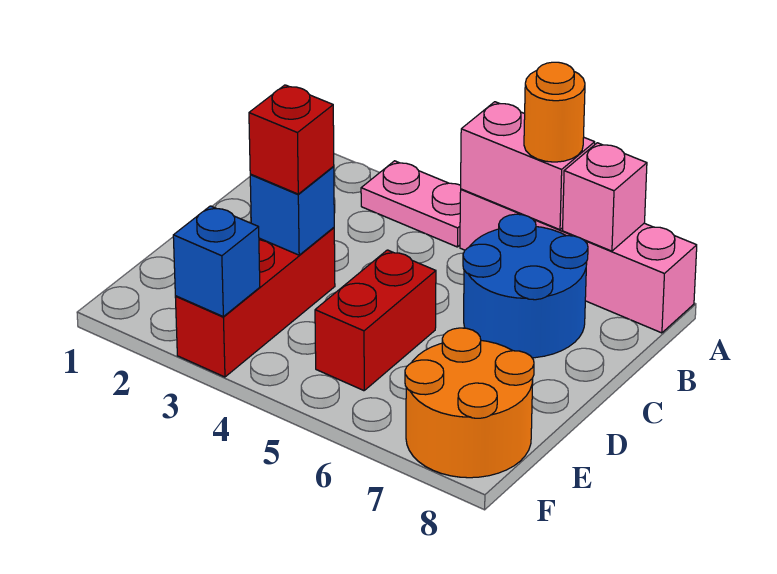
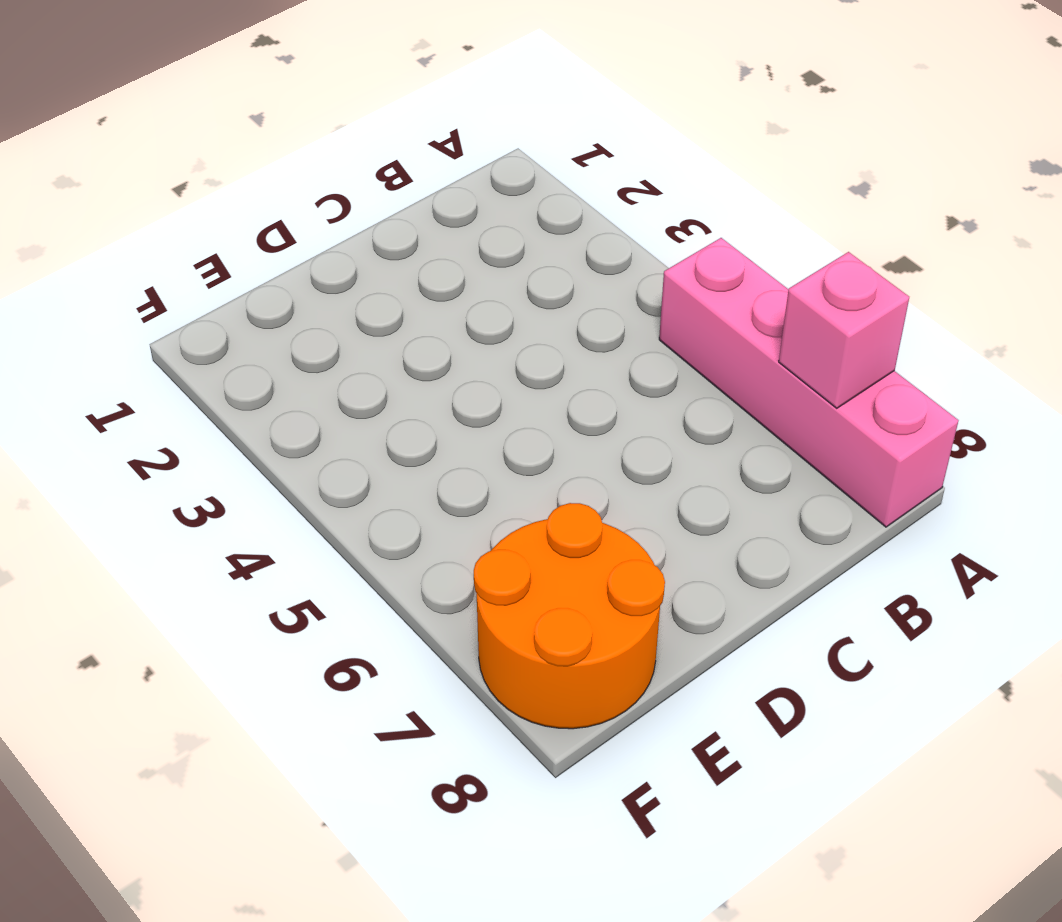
none -> pink plate A3:A4 level 1
none -> blue round brick B6:C7 level 1
none -> red brick D3:F3 level 1

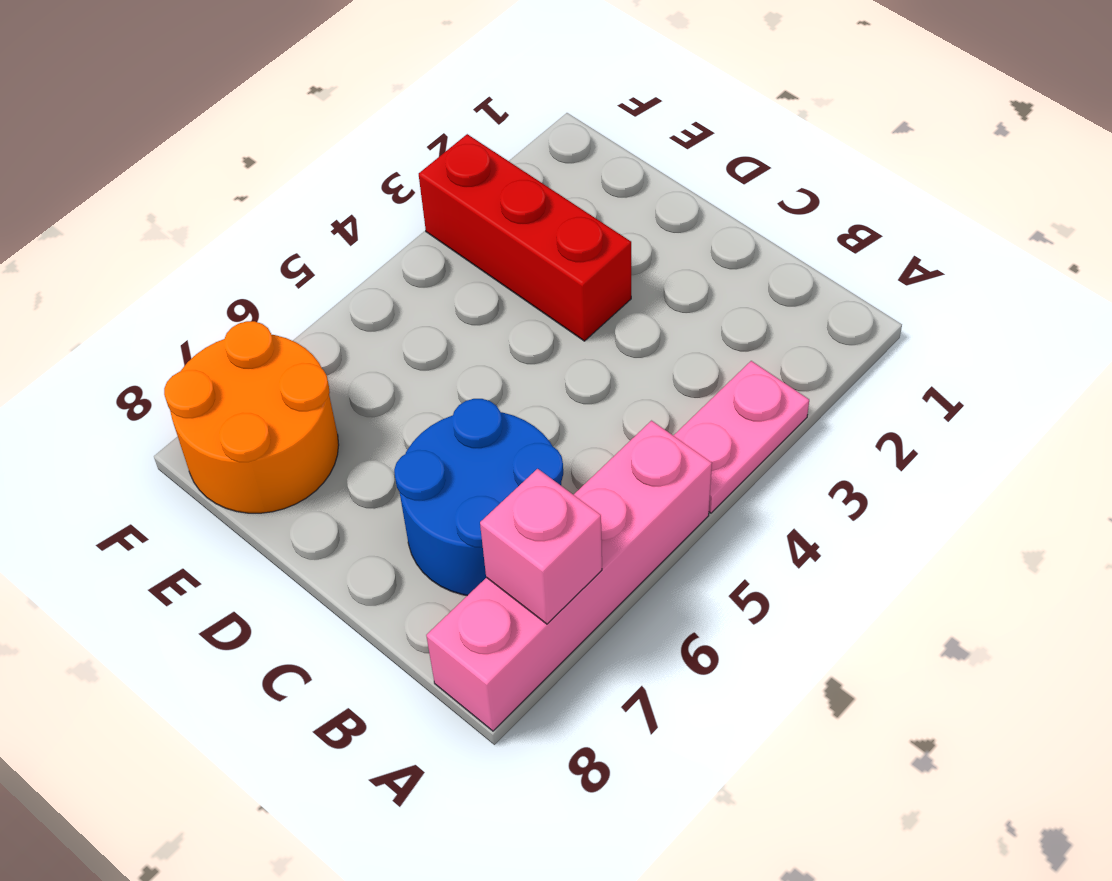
none -> red brick D5:E5 level 1
none -> pink brick A5:A6 level 2
none -> blue brick D3 level 2

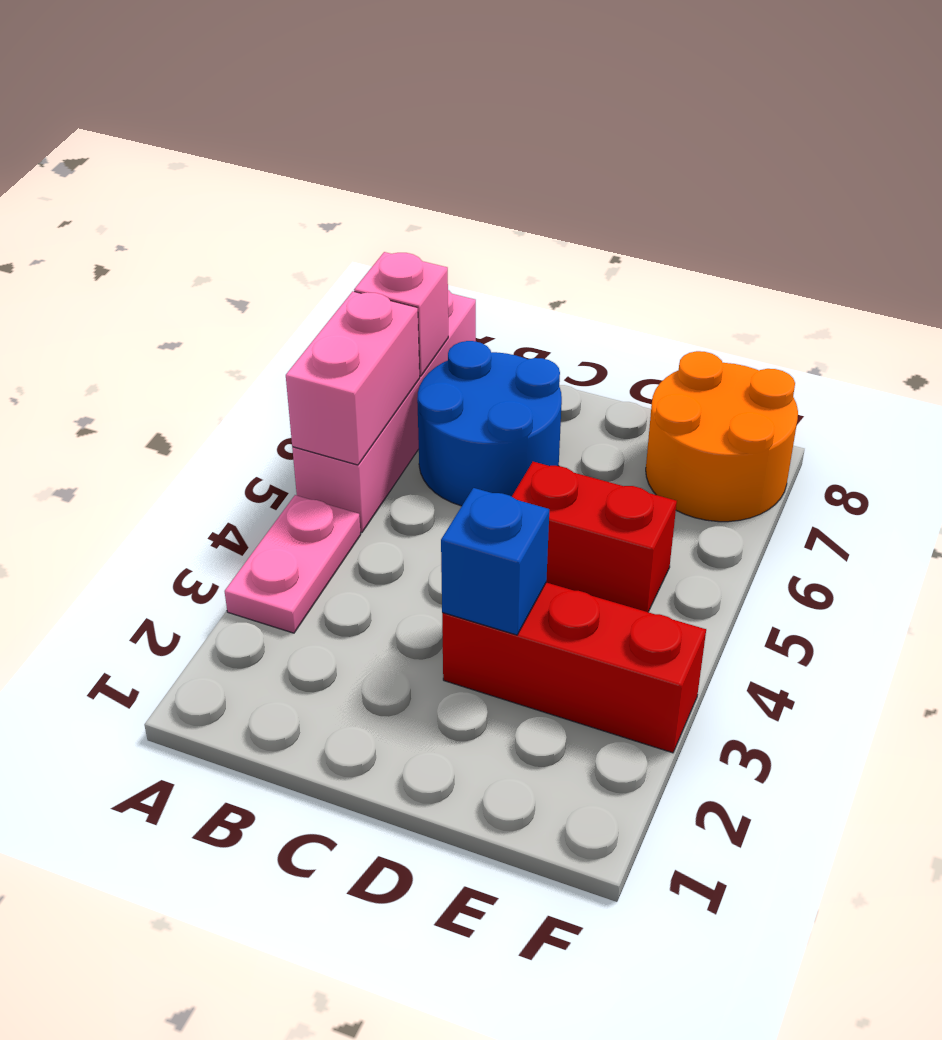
none -> blue brick F3 level 2
none -> orange round brick A6 level 3
none -> red brick D3 level 3

